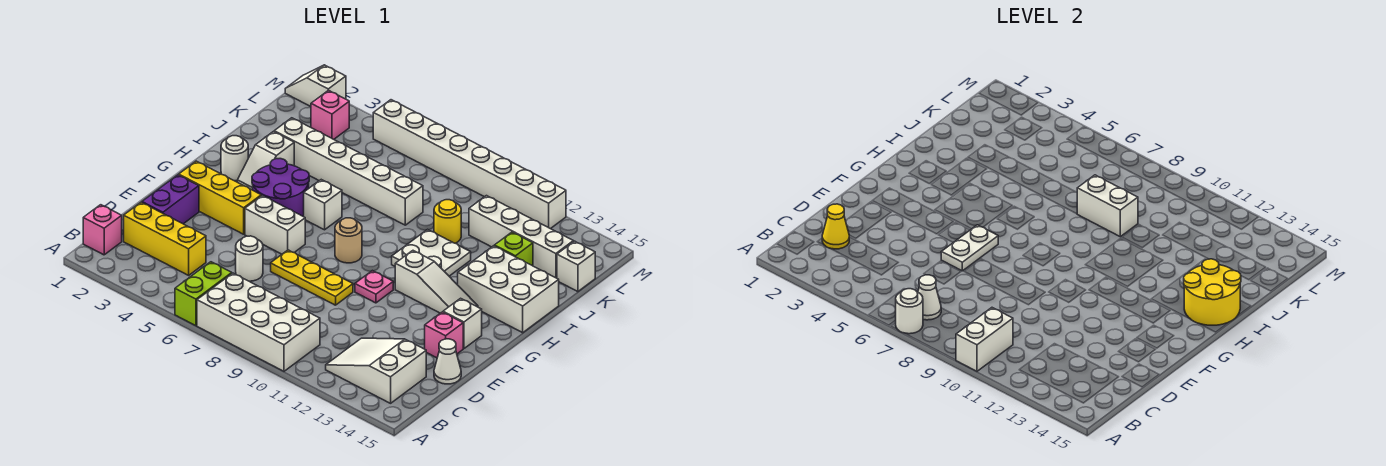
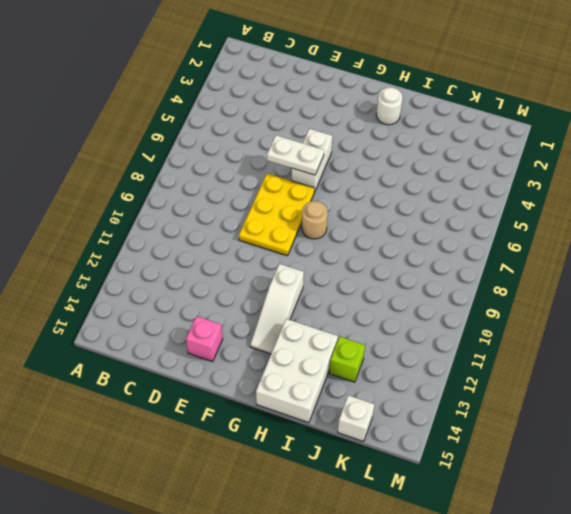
yellow plate E7:F9 level 1 -> yellow plate E7:E9 level 1
none -> lime brick A6:B6 level 1
none -> white brick A7:B10 level 1
none -> pink brick B1 level 1
none -> white slope B12:C14 level 1 top 14

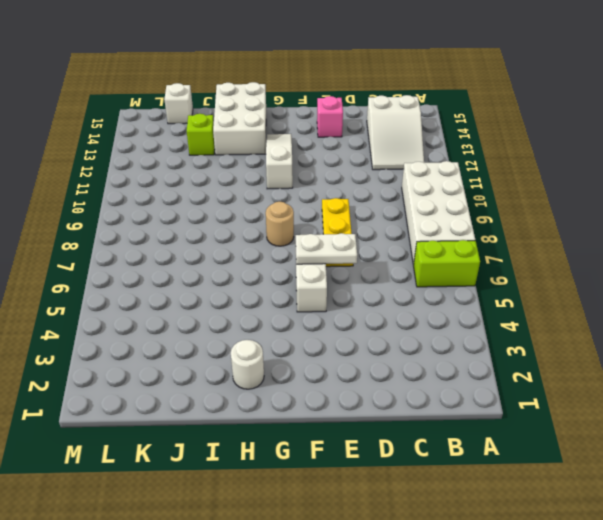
none -> pink brick B1 level 1
none -> yellow brick C2:C4 level 1
none -> purple brick D2:E2 level 1
none -> white round brick D6 level 1

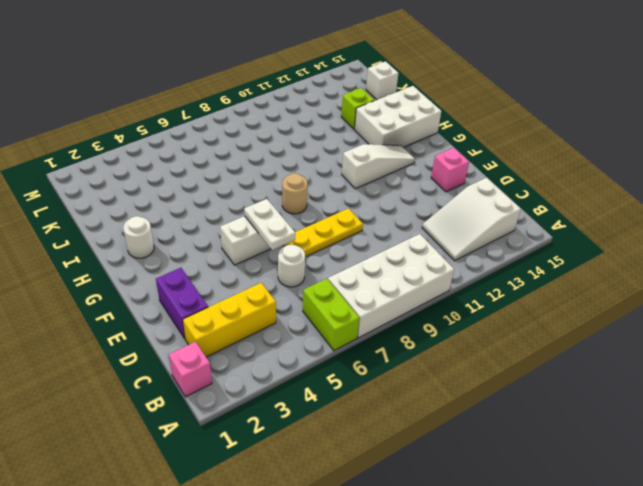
none -> white cone D15 level 1
none -> yellow brick F2:F4 level 1
none -> pink plate F10 level 1
none -> white brick F14 level 1

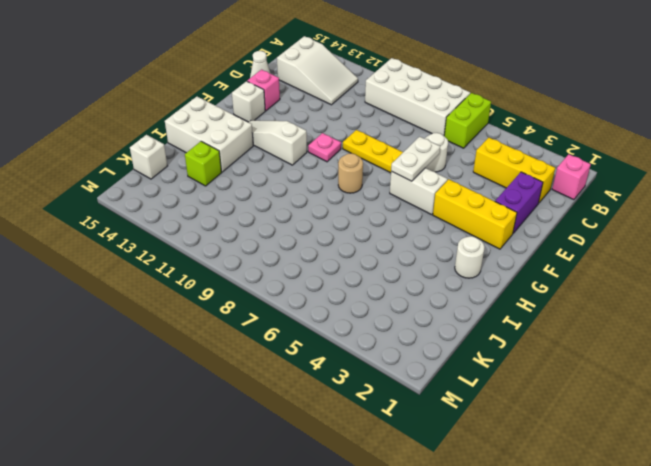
none -> purple round brick G4:H5 level 1
none -> white slope H3:I3 level 1 top I
none -> white brick H6 level 1
none -> white plate H10:I11 level 1

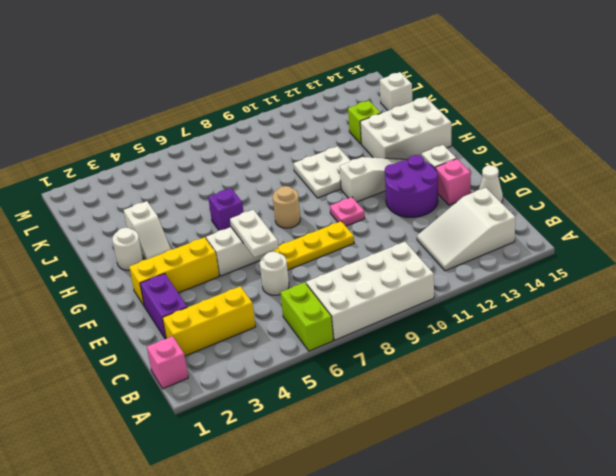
purple round brick E12:F13 level 1 -> purple round brick G4:H5 level 1
purple brick H6 level 1 -> white brick H6 level 1
none -> white brick J3:J8 level 1
none -> yellow round brick J10 level 1
none -> white brick K11:K14 level 1
none -> pink brick L3 level 1

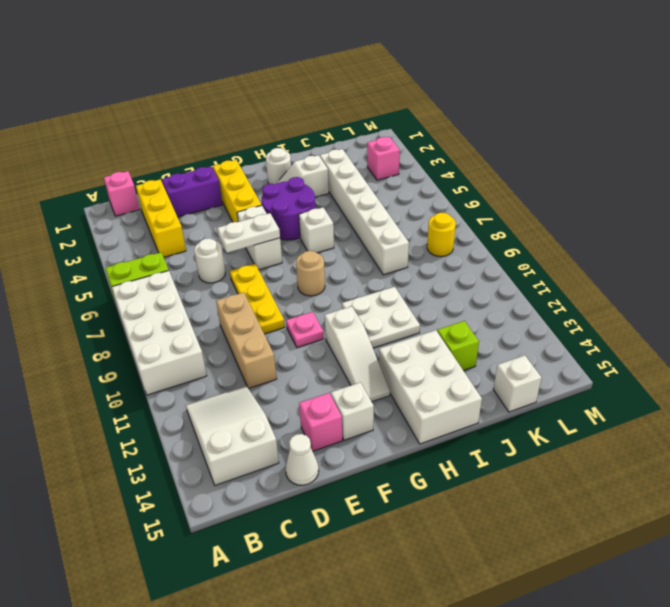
tan brick D9:D11 level 1 -> none
yellow round brick L8 level 1 -> yellow round brick J10 level 1
none -> white brick K11:K14 level 1
none -> white slope M1:M2 level 1 top 2
none -> white brick M5:M12 level 1
none -> white round brick A7 level 2

